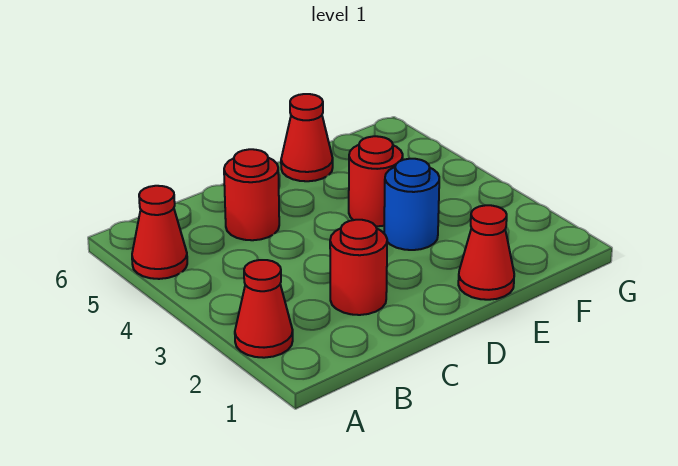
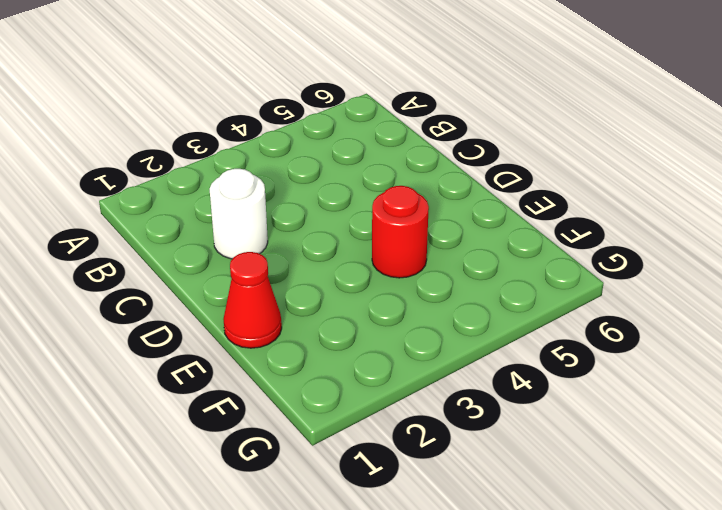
white round brick C2 level 1 -> red round brick C2 level 1
none -> red cone A2 level 1
none -> red cone A5 level 1

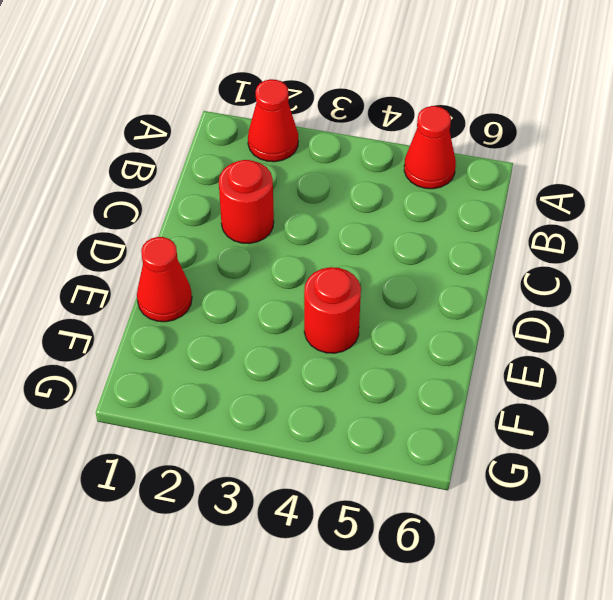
none -> red round brick C5 level 1
none -> blue round brick E3 level 1

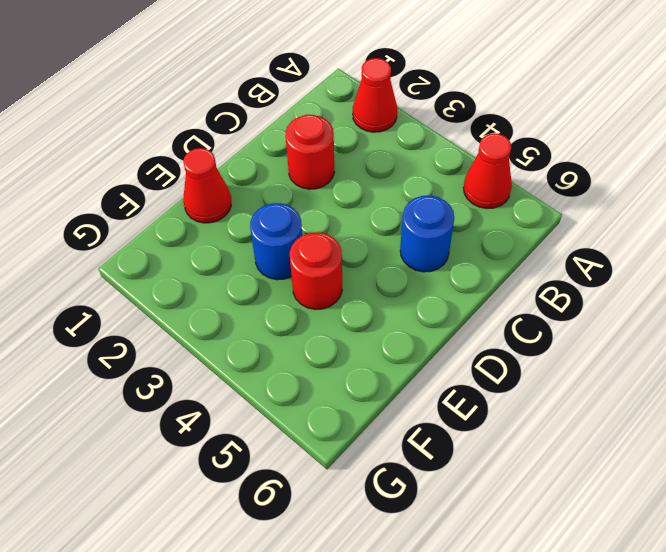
blue round brick C5 level 1 -> red round brick C5 level 1
none -> red cone E6 level 1

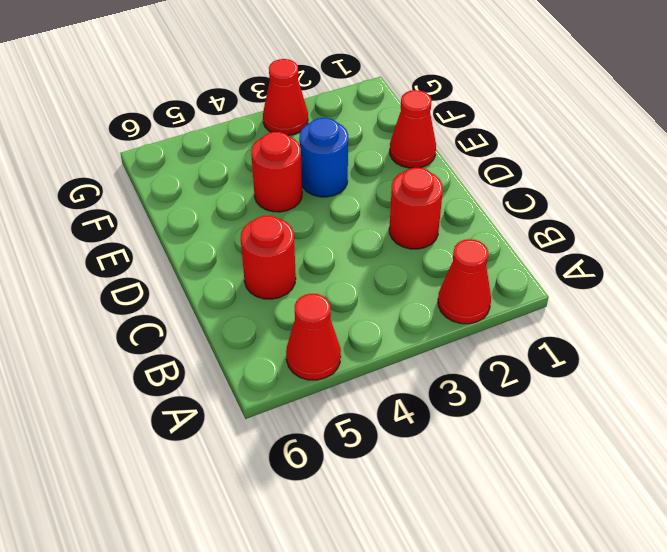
red cone G3 level 1 -> red cone E6 level 1

